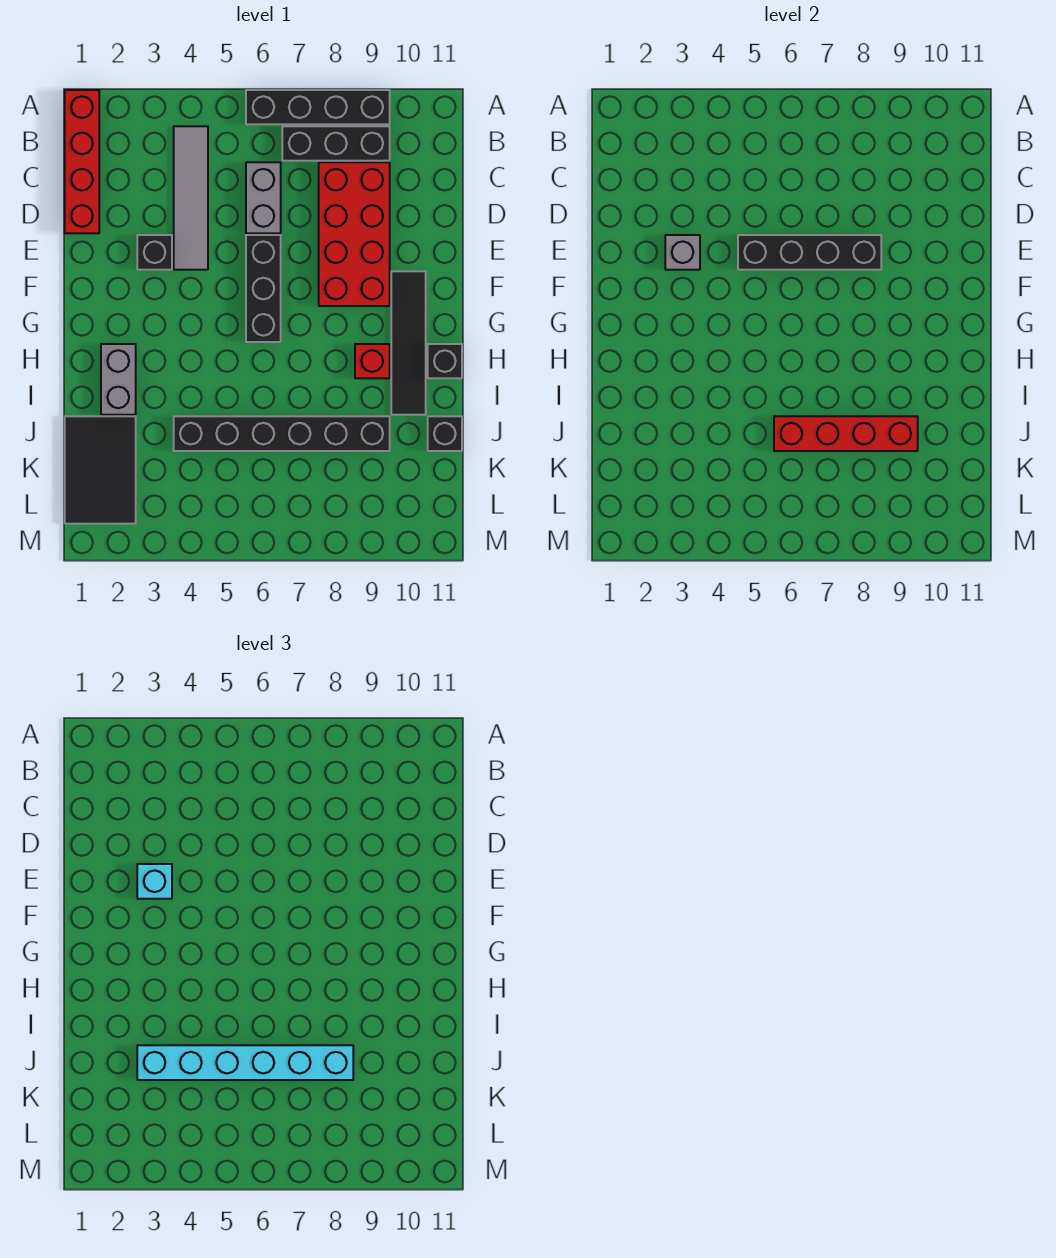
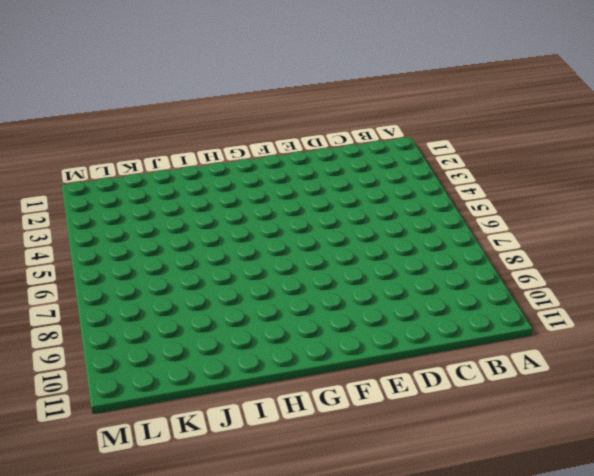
none -> red brick A1:D1 level 1
none -> black brick A6:A9 level 1
none -> grey tile B4:E4 level 1

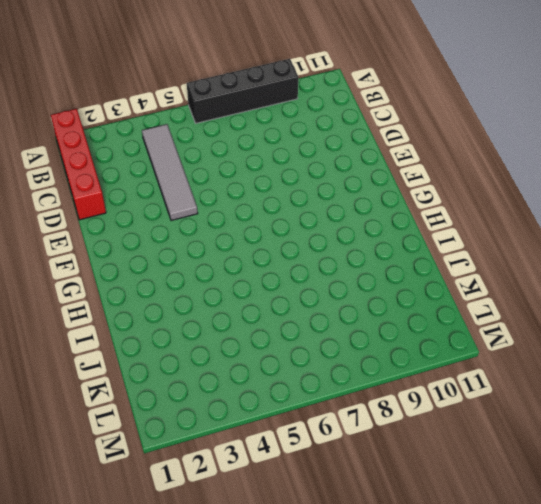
none -> black brick B7:B9 level 1
none -> grey brick C6:D6 level 1
none -> red brick C8:F9 level 1

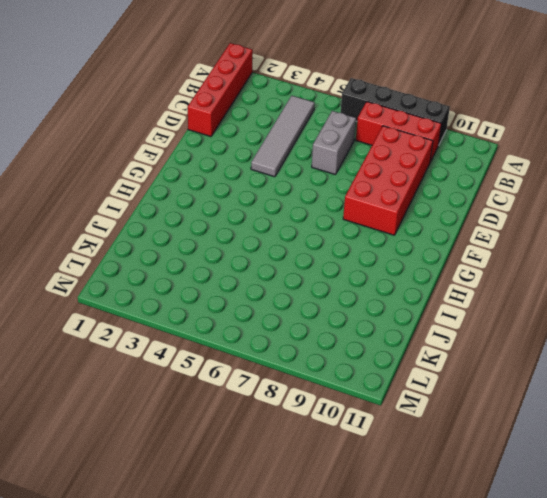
red brick B7:B9 level 1 -> black brick B7:B9 level 1
none -> black brick E3 level 1
none -> black brick E6:G6 level 1
none -> black tile F10:I10 level 1

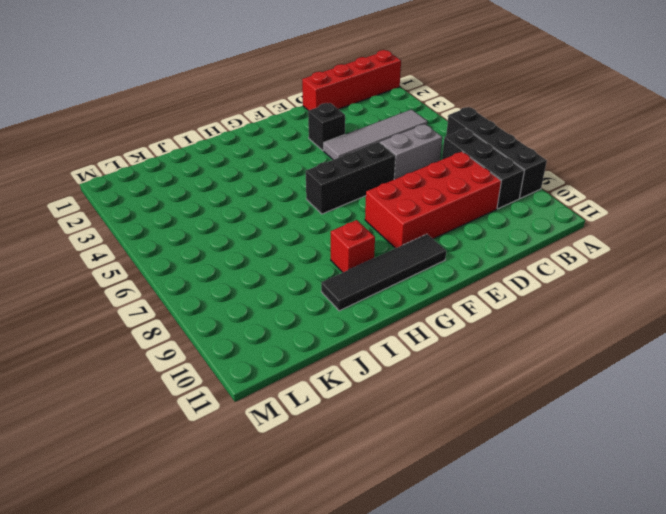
none -> grey brick H2:I2 level 1
none -> black brick H11 level 1
none -> black tile J1:L2 level 1

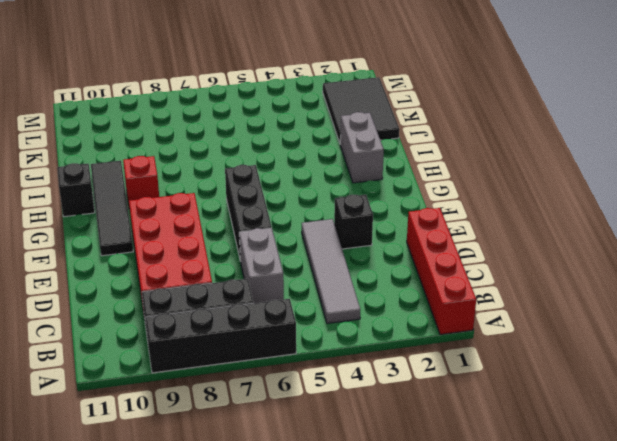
none -> black brick J4:J9 level 1
none -> black brick J11 level 1
none -> grey brick E3 level 2

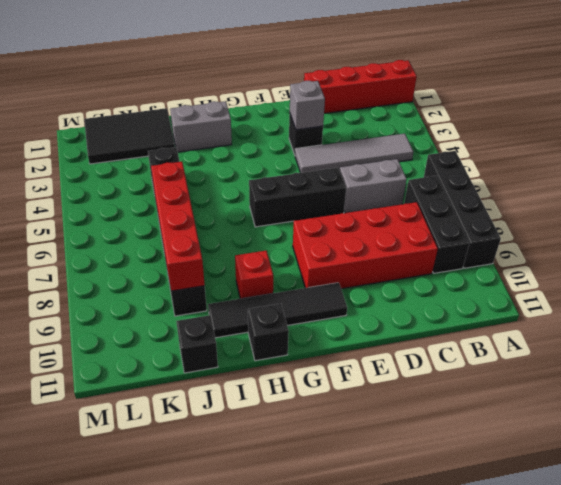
none -> black brick E5:E8 level 2
none -> cyan brick E3 level 3
none -> cyan brick J3:J8 level 3

